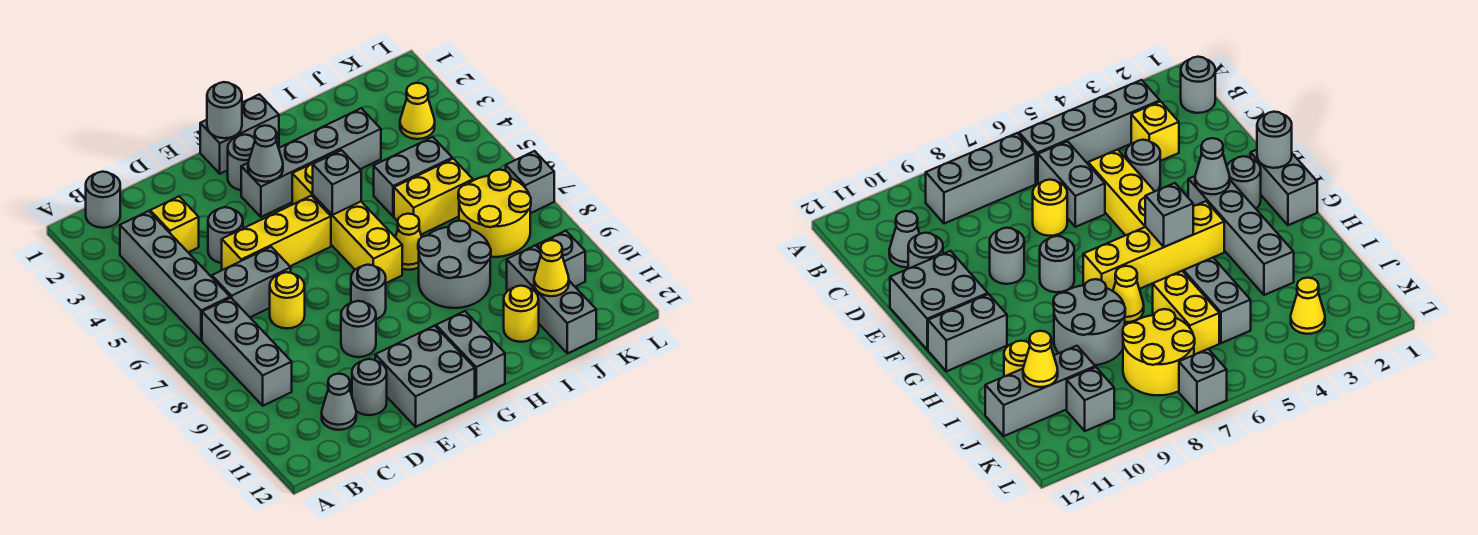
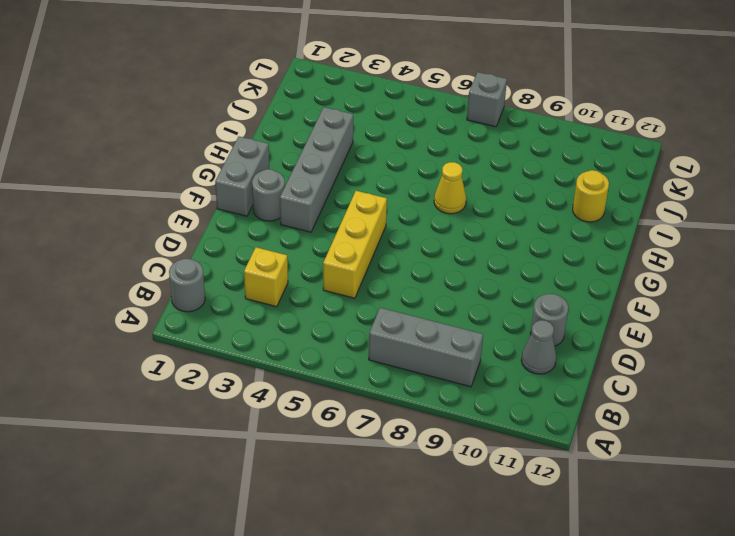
none -> grey brick B3:B6 level 1
none -> grey brick C6:D6 level 1
none -> grey round brick D4 level 1
none -> yellow round brick D7 level 1

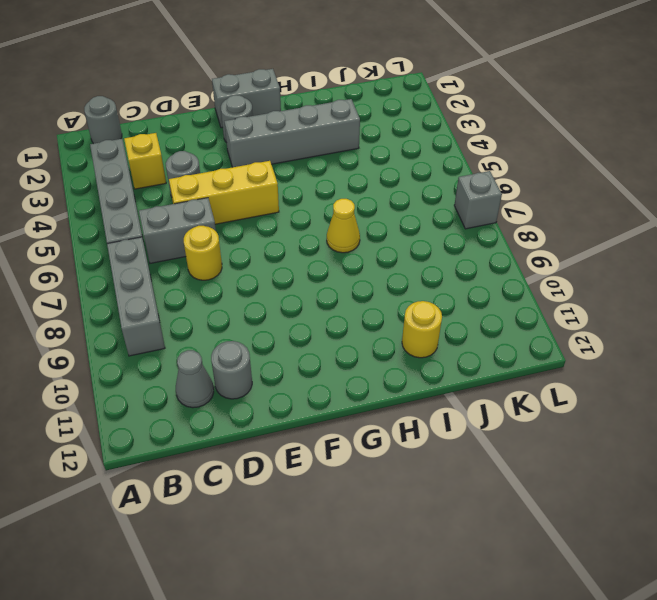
none -> grey round brick E9 level 1
none -> grey brick E11:F12 level 1
none -> grey round brick F8 level 1
none -> yellow brick G4:G7 level 1

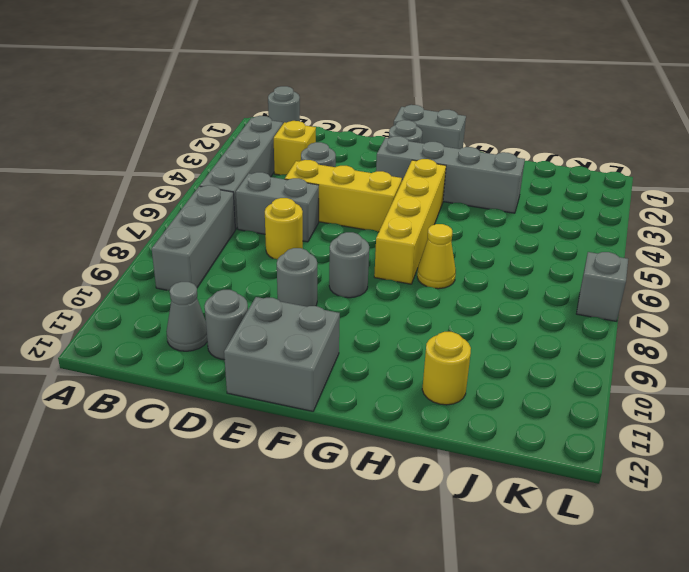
none -> grey brick G11:G12 level 1
none -> grey round brick H8:I9 level 1
none -> grey brick I5:J5 level 1
none -> yellow brick I6:J6 level 1

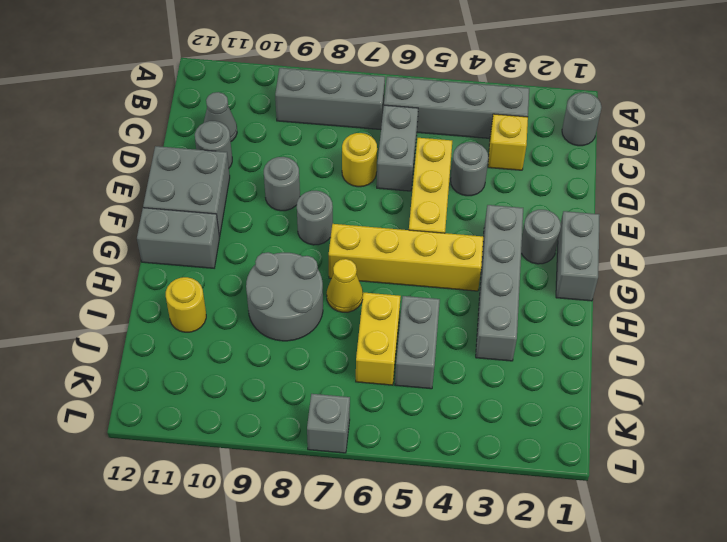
none -> yellow round brick J7:K8 level 1
none -> grey brick J10:J12 level 1
none -> yellow cone K3 level 1
none -> grey brick K10 level 1

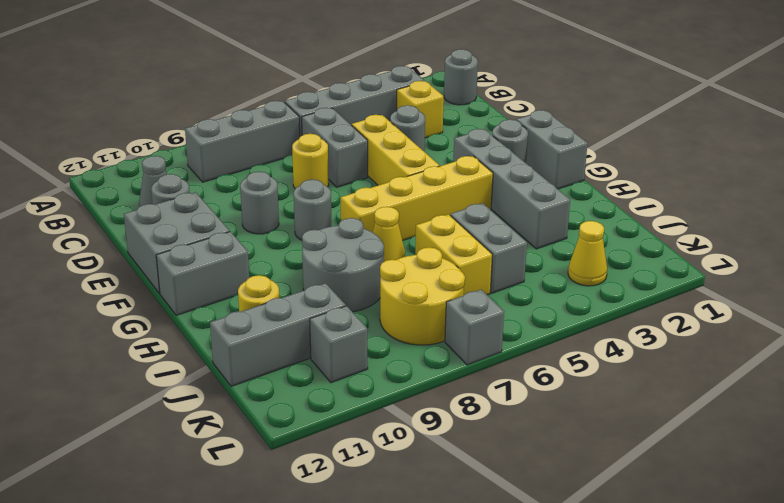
none -> grey round brick F1 level 2
none -> grey cone F3 level 2
none -> grey brick G5 level 2
none -> yellow cone J11 level 2

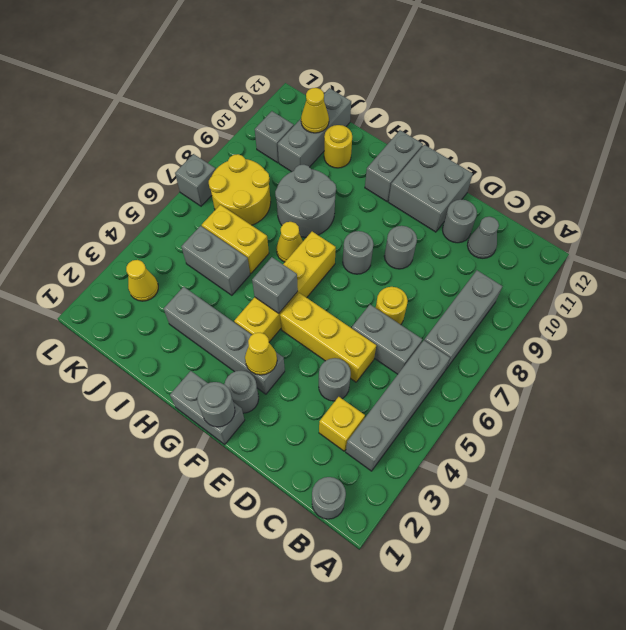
yellow cone F3 level 2 -> grey cone F3 level 2

